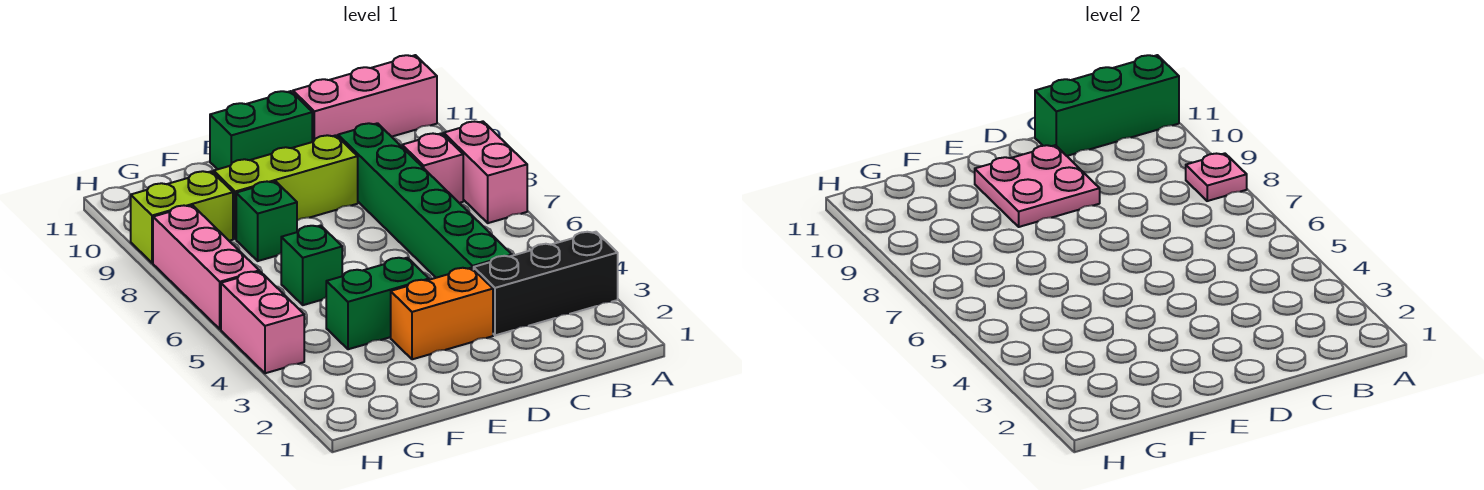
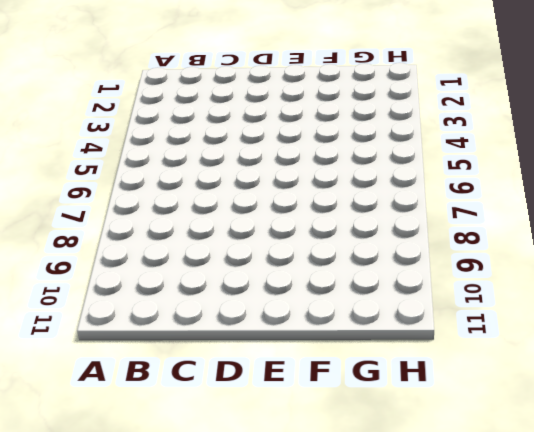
none -> black brick A3:C3 level 1
none -> pink brick A7:A8 level 1
none -> pink brick A11:C11 level 1

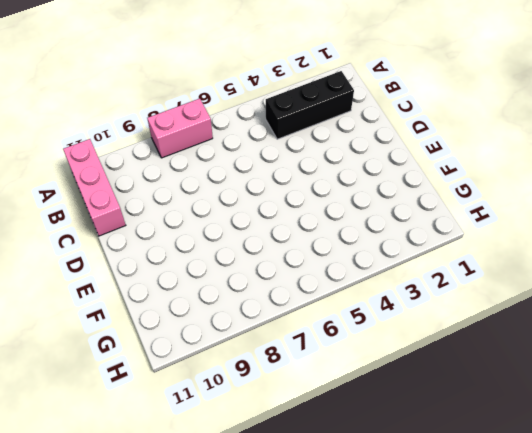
black brick B2:B4 level 1 -> black brick A3:C3 level 1
none -> pink brick B8 level 1
none -> green brick C4:C9 level 1
none -> orange brick D3:E3 level 1

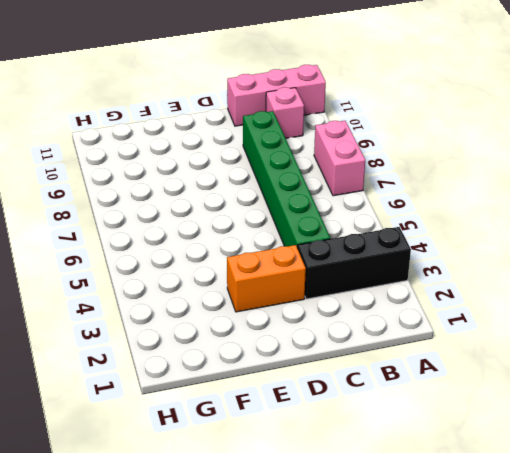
pink brick B10 level 1 -> pink brick B8 level 1
none -> lime brick D9:F9 level 1
none -> green brick D11:E11 level 1
none -> green brick E4:F4 level 1

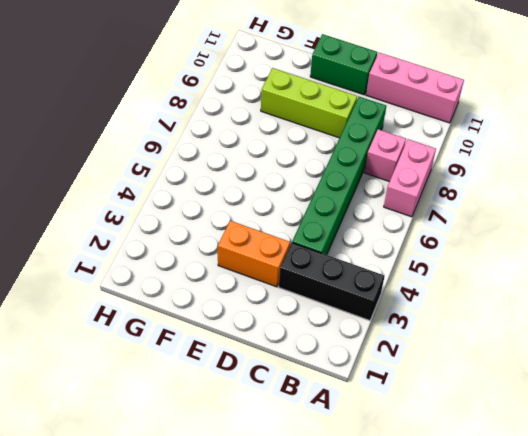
none -> green brick E4:F4 level 1
none -> green brick F6 level 1
none -> green brick F8 level 1

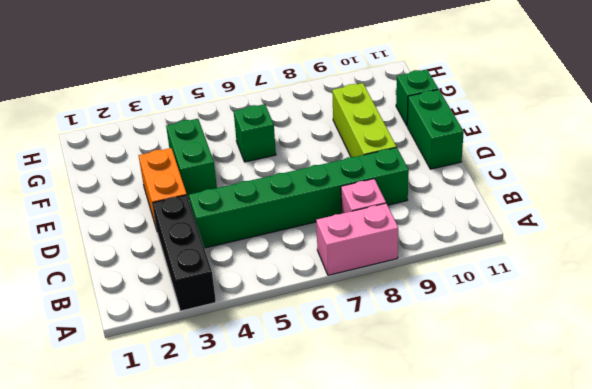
green brick F11 level 1 -> green brick F8 level 1
none -> pink brick A11:C11 level 1
none -> lime brick G9:H9 level 1
none -> pink brick H4:H5 level 1

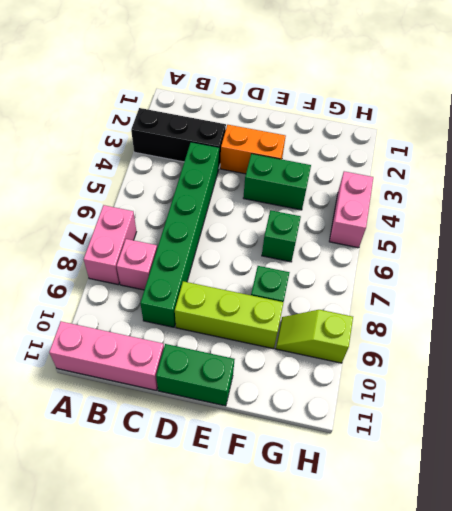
lime slope G9:H9 level 1 top H -> lime brick G9:H9 level 1
none -> pink brick H6:H8 level 1
none -> pink plate A8 level 2
none -> green brick A11:C11 level 2

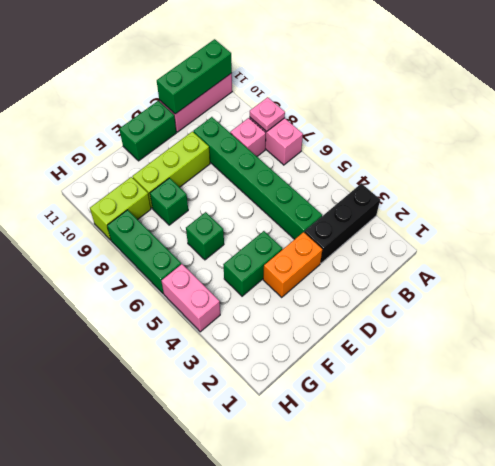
green brick H6:H8 level 1 -> pink brick H6:H8 level 1
none -> pink plate D9:E10 level 2

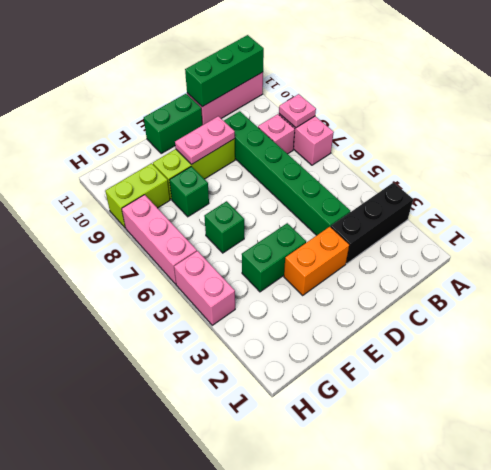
pink plate D9:E9 level 2 -> pink plate D9:E10 level 2

